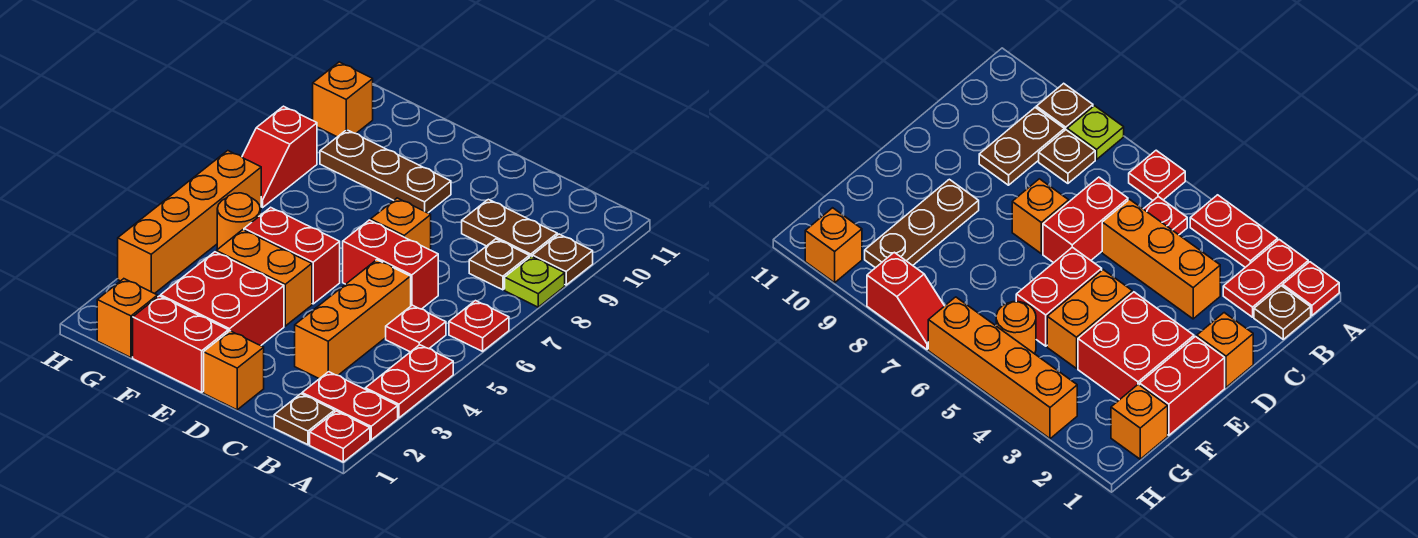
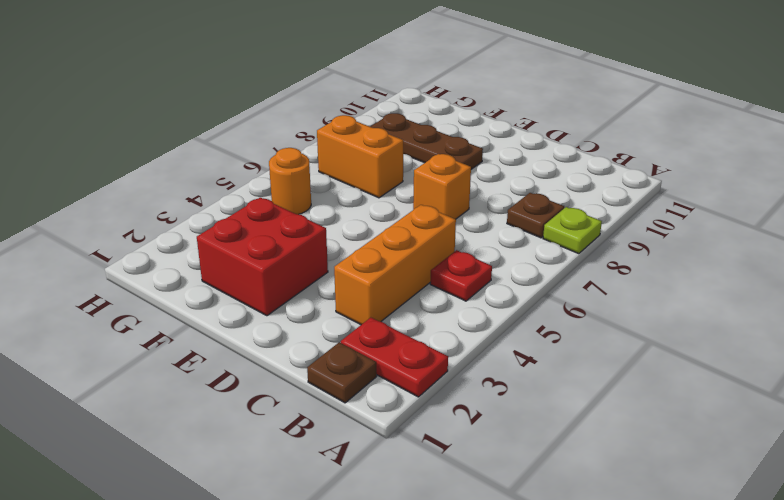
orange brick F7:G7 level 1 -> orange brick E4:F4 level 1
none -> red plate A1 level 1
none -> red plate A3:A4 level 1
none -> red plate A6 level 1

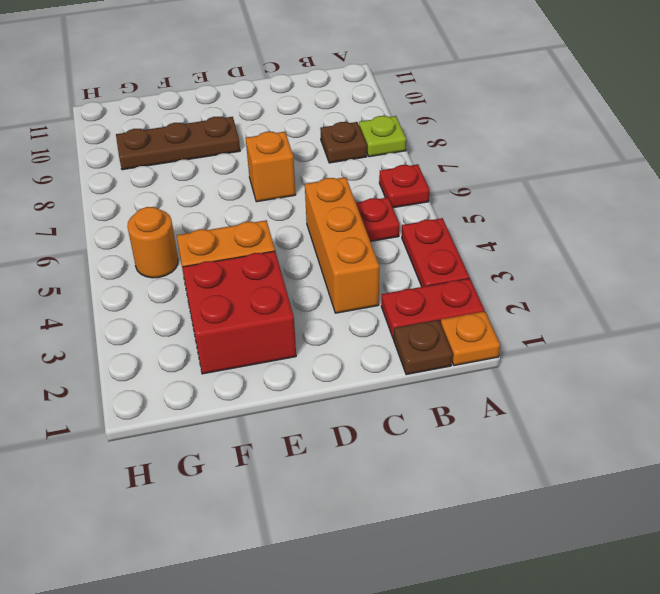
orange plate A1 level 1 -> red plate A1 level 1
none -> brown plate A9 level 1
none -> brown plate B9:C9 level 1
none -> red brick C6:D6 level 1

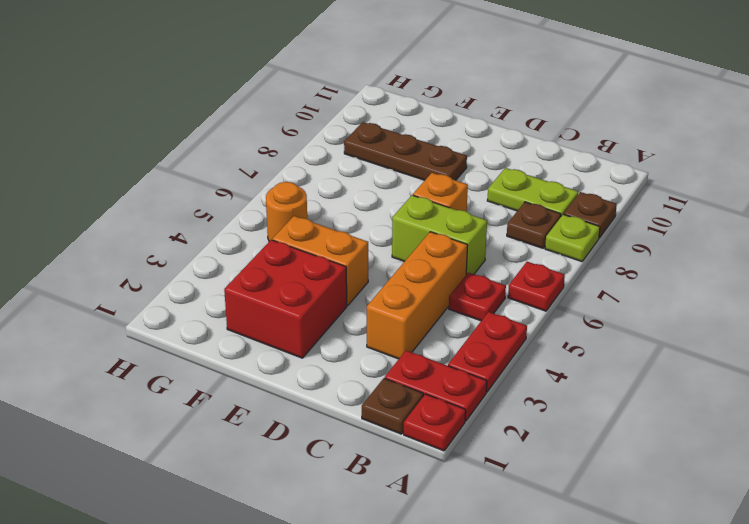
lime plate B9:C9 level 1 -> brown plate B9:C9 level 1
lime brick C6:D6 level 1 -> red brick C6:D6 level 1
none -> orange brick D1 level 1
none -> red brick E1:F1 level 1
none -> red brick E5:F5 level 1

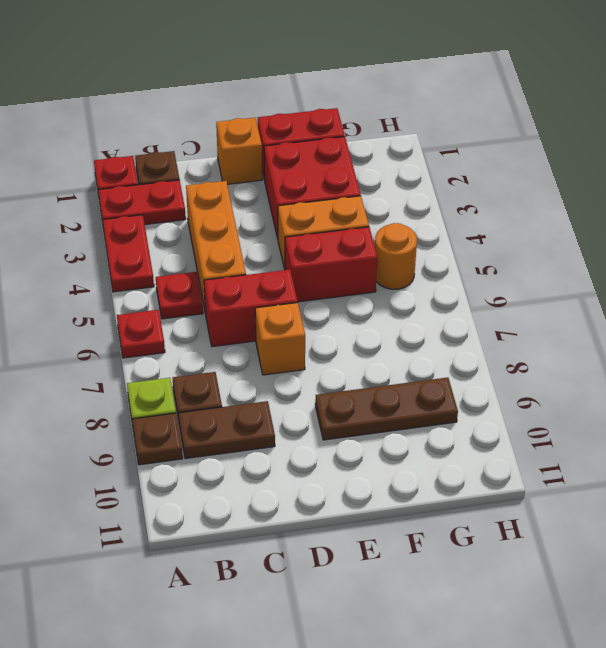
none -> orange brick G1 level 1
none -> orange brick H3:H6 level 1
none -> red slope H7:H8 level 1 top 8

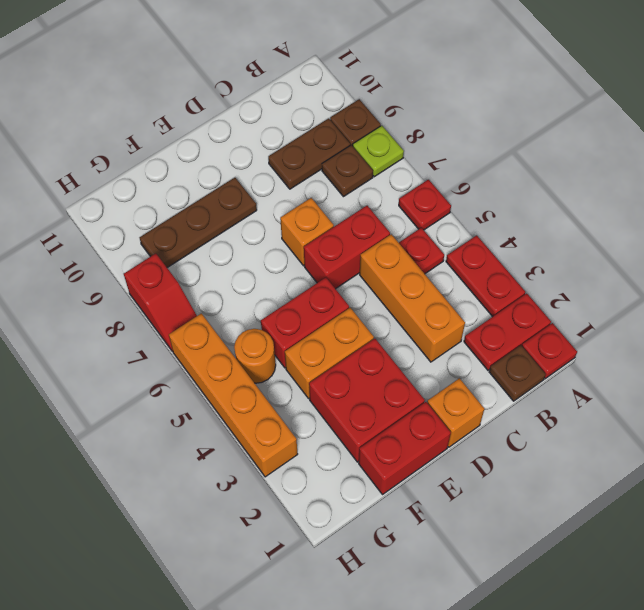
none -> orange brick G1 level 1
none -> orange brick H10 level 1

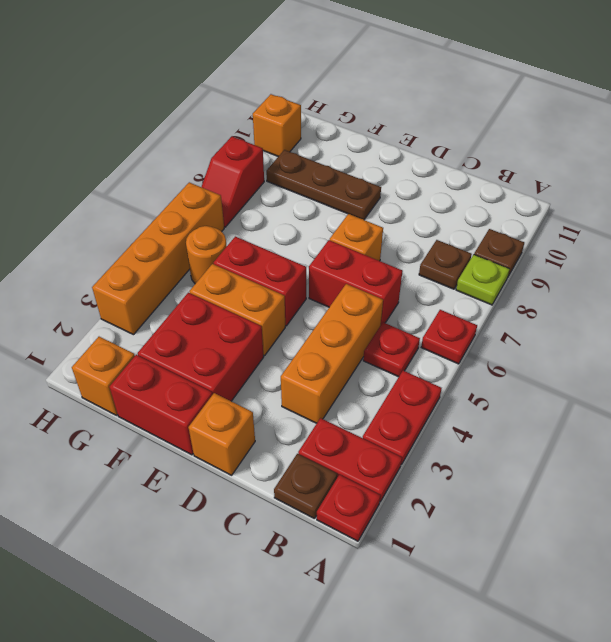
none -> brown plate B9:C9 level 1

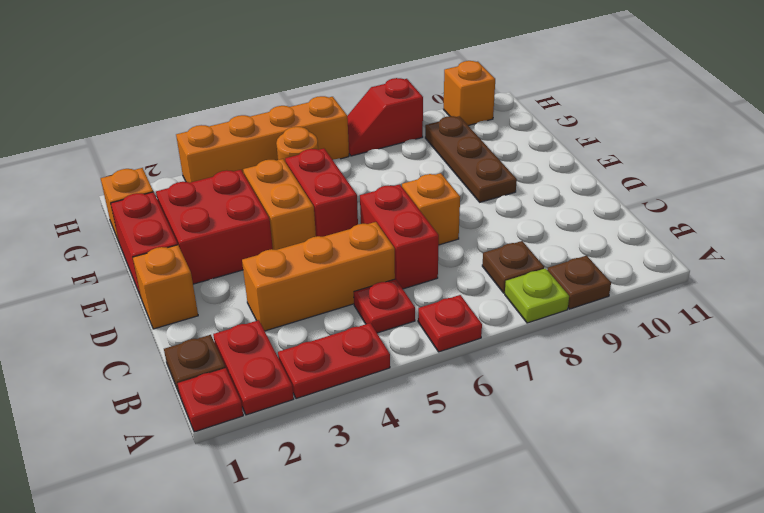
none -> brown plate B9:C9 level 1

